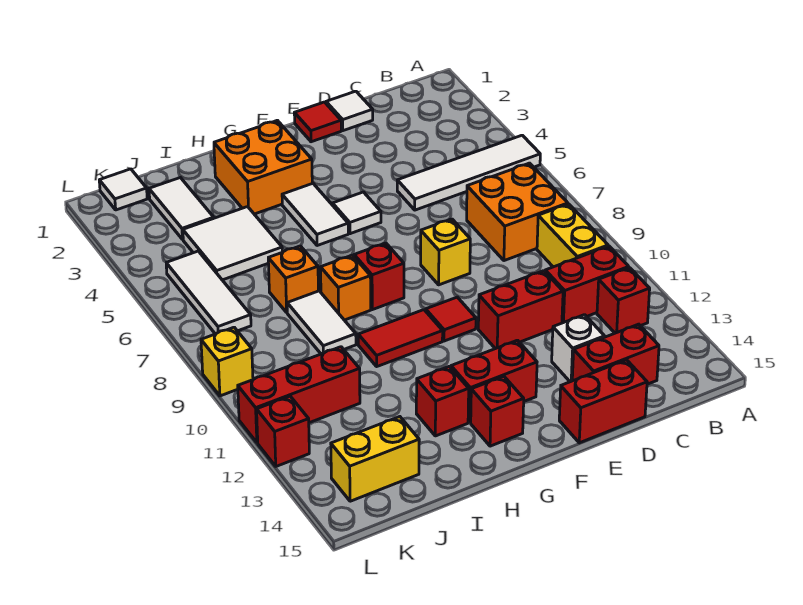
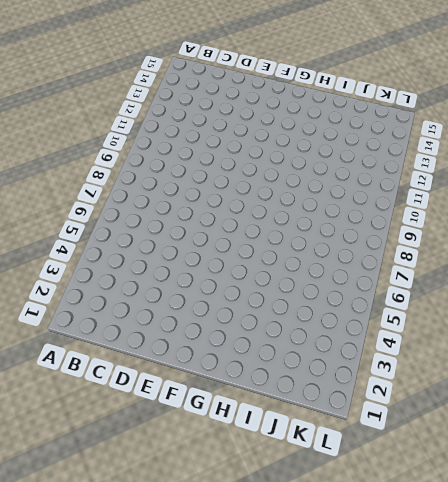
none -> white tile A5:D5 level 1
none -> orange brick B7:C8 level 1
none -> yellow brick B9:B10 level 1
none -> red brick B11:C11 level 1

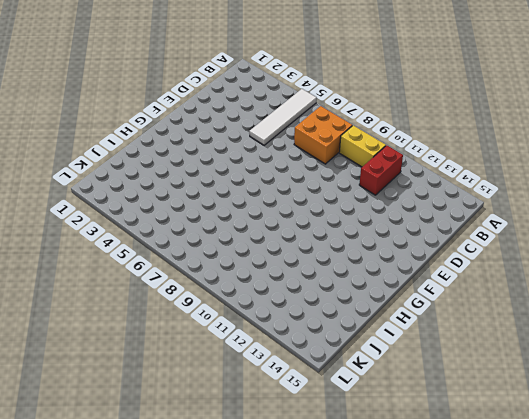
none -> red brick B12 level 1
none -> red brick C14:D14 level 1
none -> white tile D1 level 1
none -> red brick D11:E11 level 1

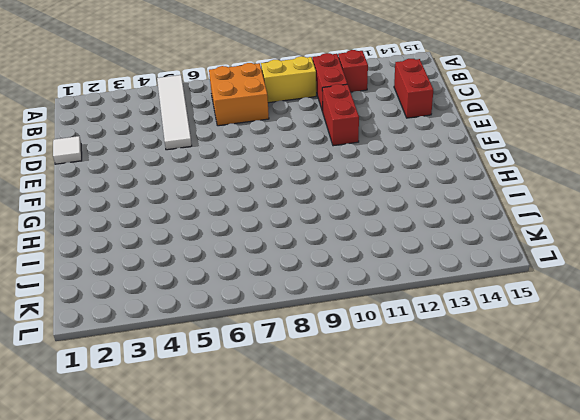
none -> white brick D13 level 1
none -> red brick D15:E15 level 1
none -> red tile E1 level 1
none -> yellow brick E8 level 1

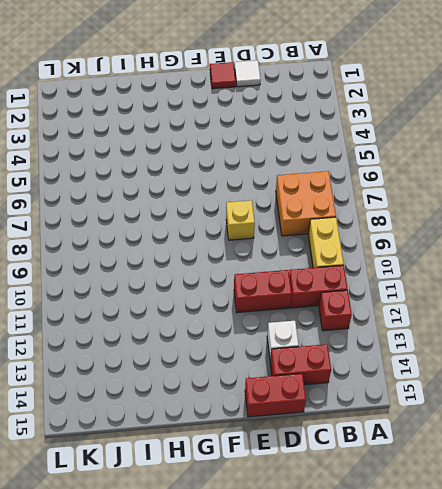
none -> white tile A5:D5 level 1
none -> white tile F5 level 1
none -> red tile F10 level 1
none -> red brick F13:G13 level 1

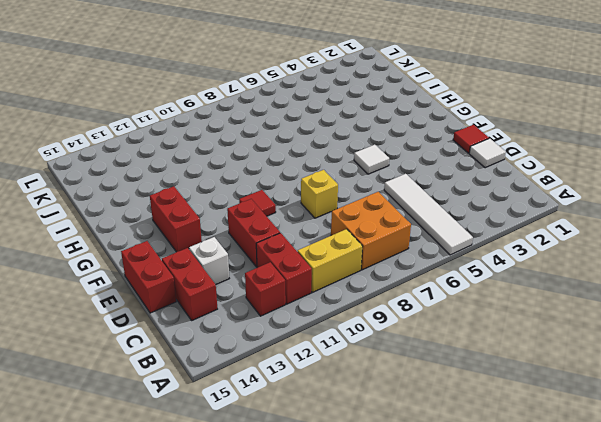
none -> orange brick G2:H3 level 1
none -> white tile G4:G5 level 1
none -> red brick G8 level 1
none -> red tile G10:H10 level 1

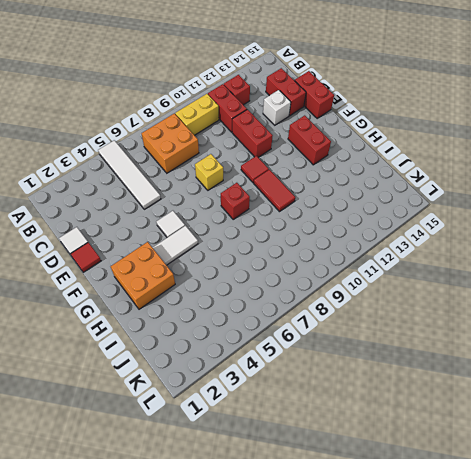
none -> red brick G14 level 1
none -> orange brick H8 level 1
none -> red brick H13 level 1
none -> white tile I4:J5 level 1

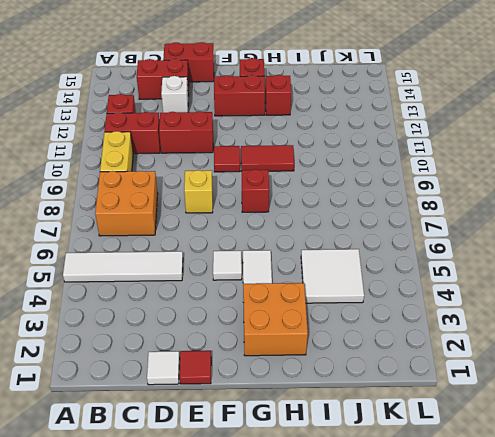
none -> orange brick H8 level 1
none -> orange brick I7 level 1
none -> white tile I8:I9 level 1
none -> white tile J2:J3 level 1

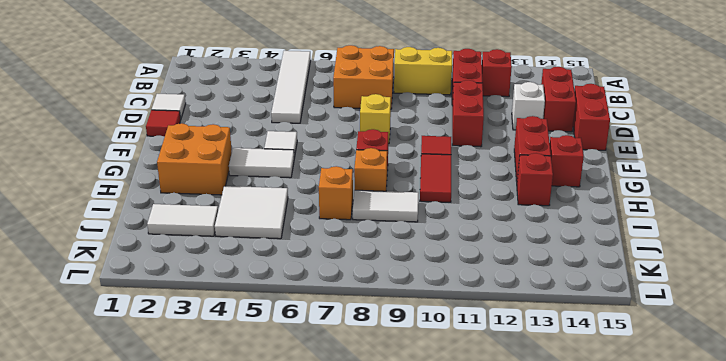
none -> red brick J11:L11 level 1
none -> yellow brick J14:K14 level 1
none -> white tile K1 level 1
none -> white tile K5:K7 level 1

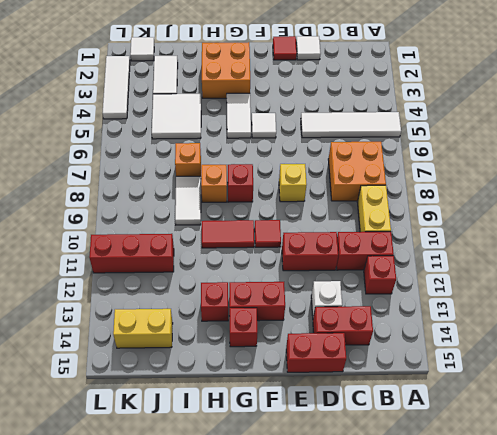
white tile L2:L4 level 1 -> white tile K5:K7 level 1
none -> yellow brick L9 level 1
none -> red brick L12 level 1

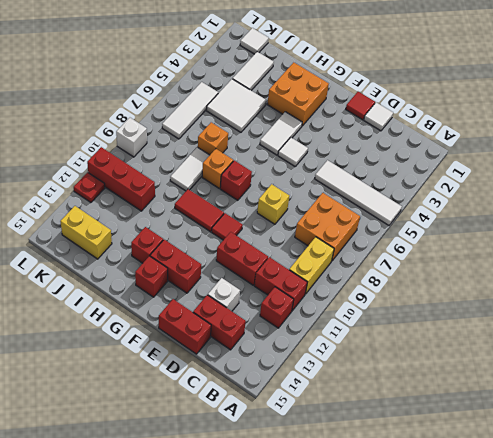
white brick L9 level 1 -> yellow brick L9 level 1
red plate L12 level 1 -> red brick L12 level 1

